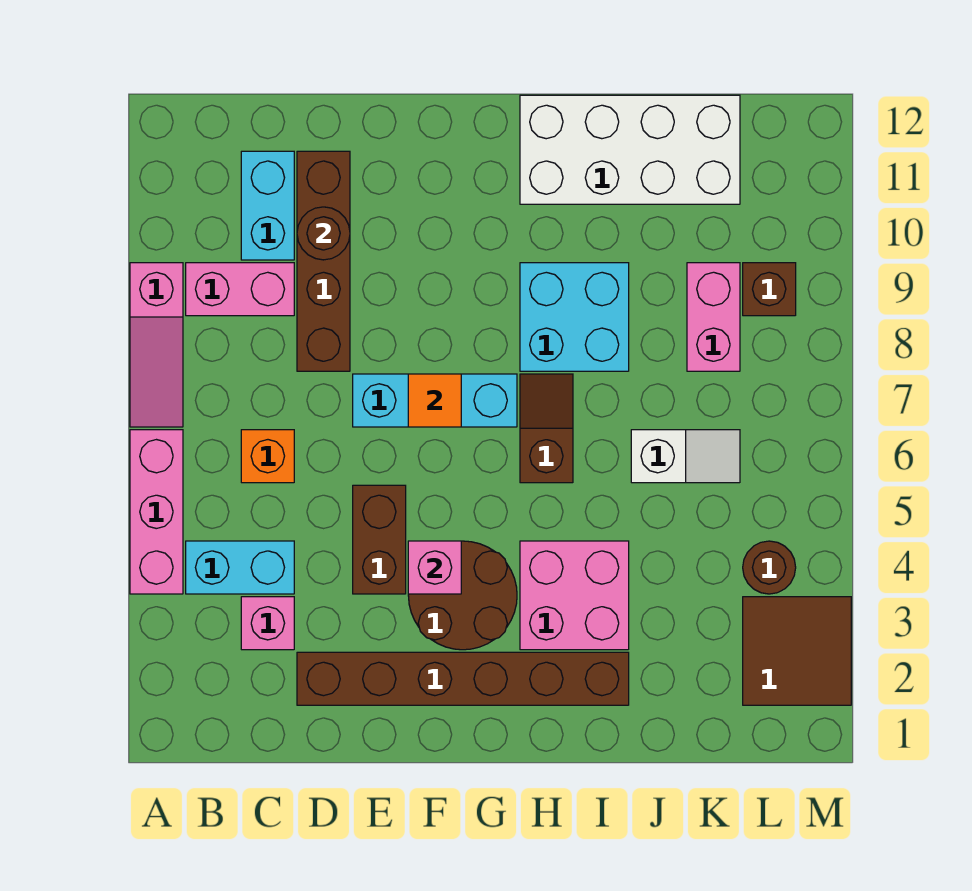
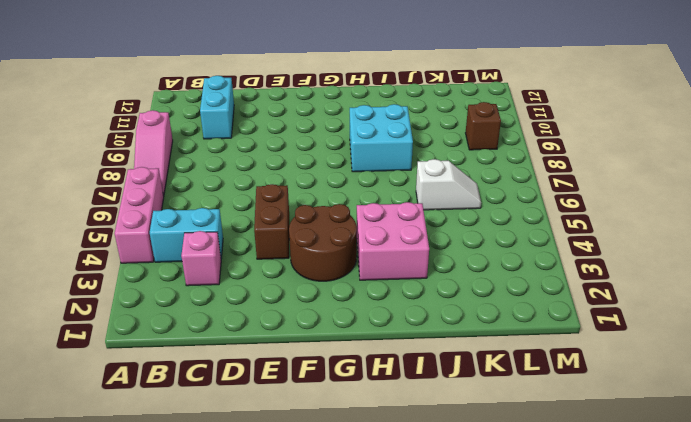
none -> pink brick B9:C9 level 1
none -> orange brick C6 level 1
none -> brown brick D2:I2 level 1

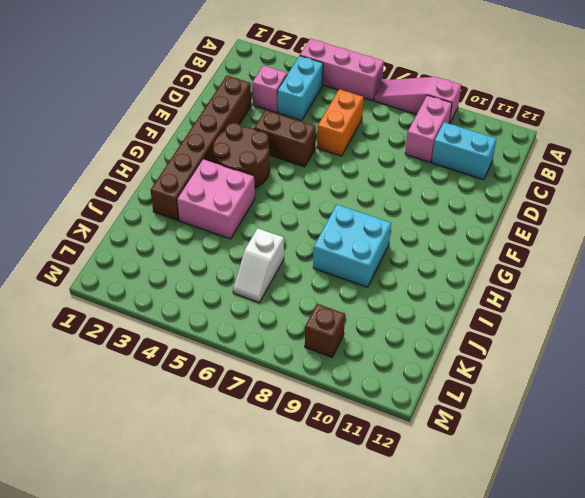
orange brick C6:D6 level 1 -> orange brick C6 level 1
none -> brown brick D8:D11 level 1
none -> cyan brick E7:G7 level 1
none -> brown slope H6:H7 level 1 top 6

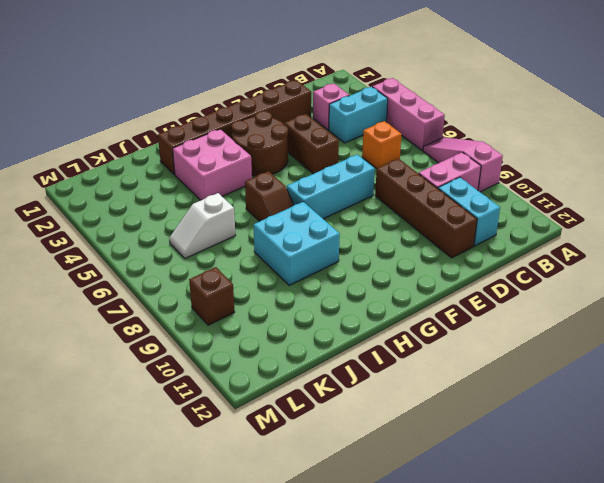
none -> white brick H11:K12 level 1
none -> pink brick K8:K9 level 1
none -> brown tile L2:M3 level 1

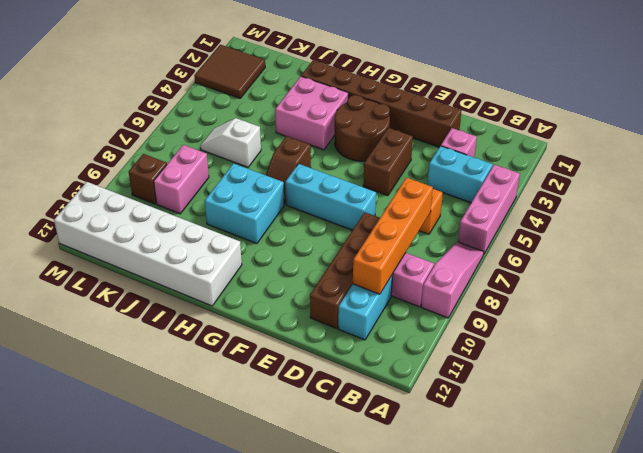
orange brick C7:C10 level 2 -> none
white brick H11:M12 level 1 -> white brick H11:K12 level 1
none -> brown round brick L4 level 1
none -> brown round brick D10 level 2
none -> pink brick F4 level 2

